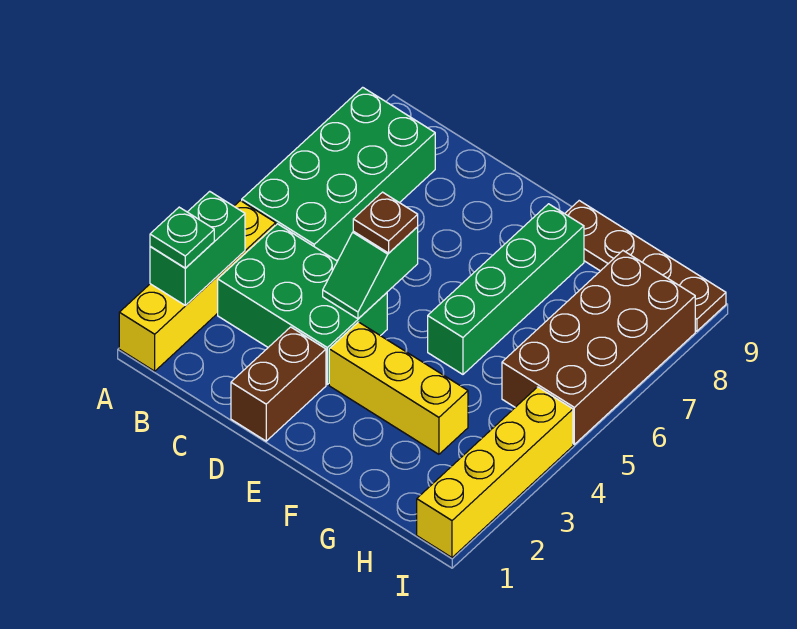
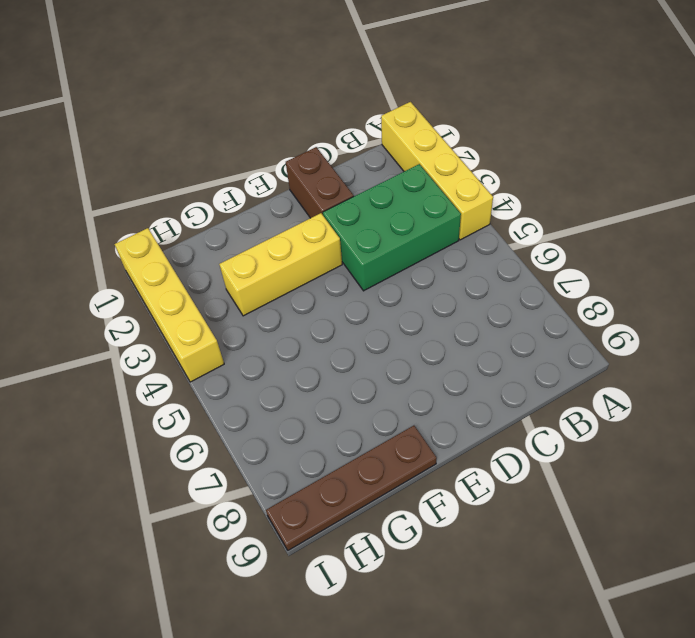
none -> green brick A5:B8 level 1
none -> green brick F5:F8 level 1
none -> brown brick H5:I8 level 1

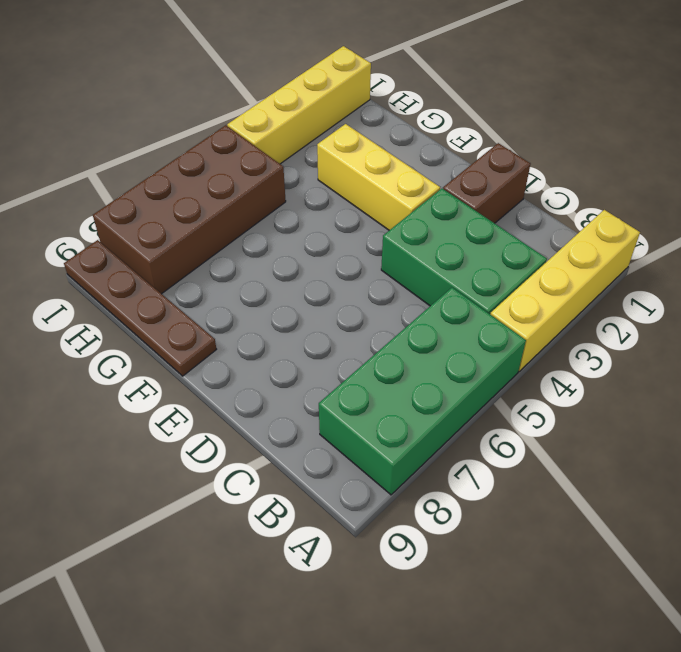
none -> green brick F5:F8 level 1
none -> green brick A2:A3 level 2
none -> green slope D4:D5 level 2 top 5

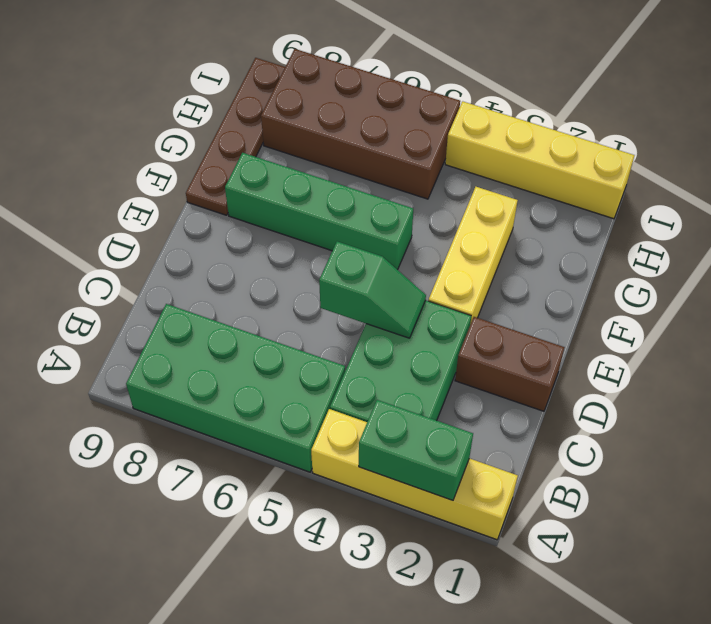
none -> green plate A2 level 3
none -> brown plate D5 level 3

